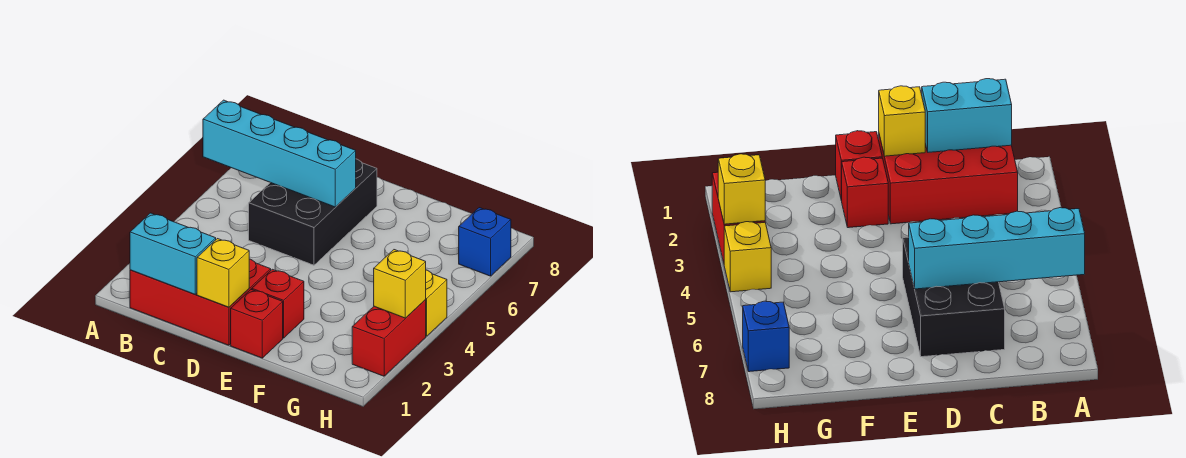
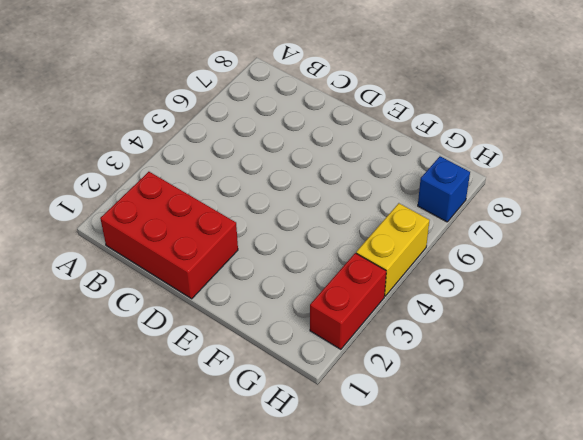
yellow brick H4:H5 level 1 -> yellow brick H4 level 1
none -> black brick C5:D7 level 1
none -> red brick E1 level 1

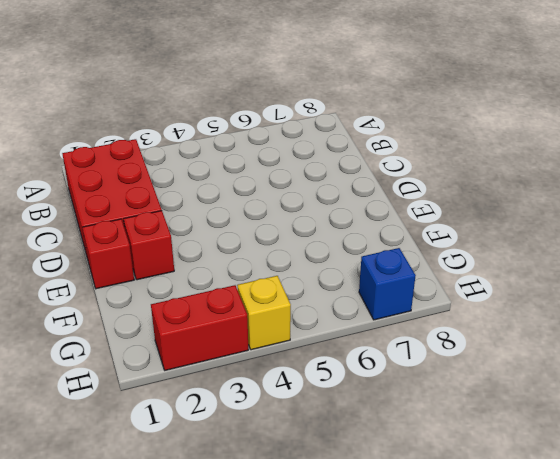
none -> black brick C5:D7 level 1
none -> cyan brick A6:D6 level 2

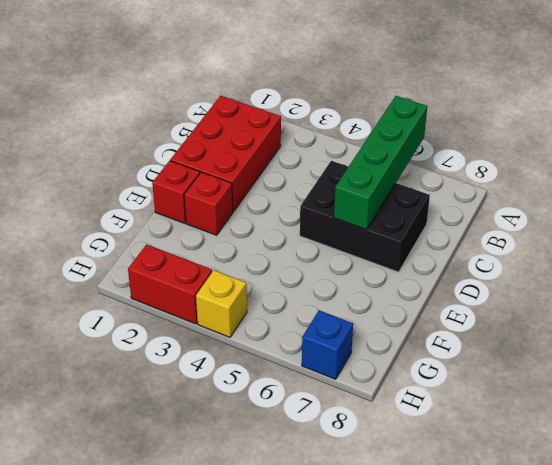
green brick A6:D6 level 2 -> cyan brick A6:D6 level 2
none -> cyan brick B1:C1 level 2
none -> yellow brick D1 level 2

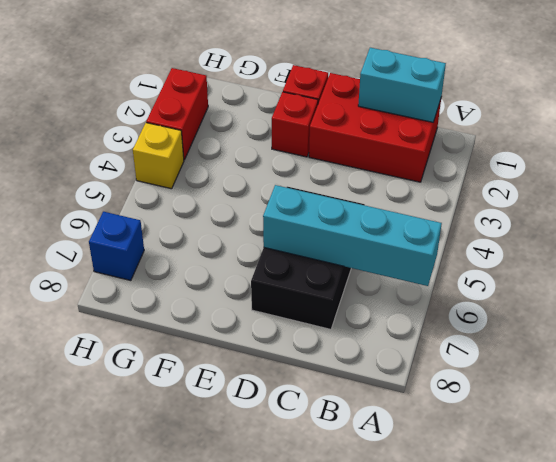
none -> yellow brick D1 level 2
none -> yellow brick H3 level 2

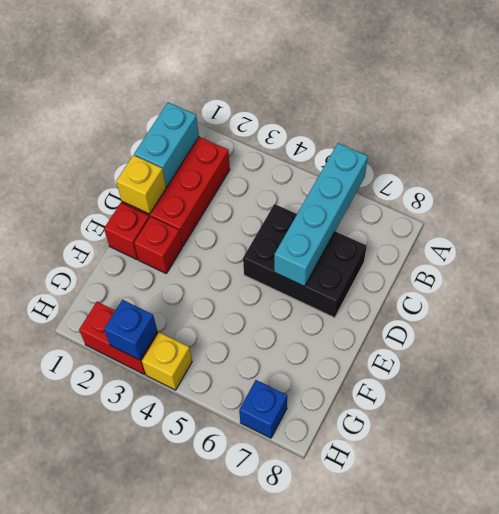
blue brick H3 level 2 -> yellow brick H3 level 2

